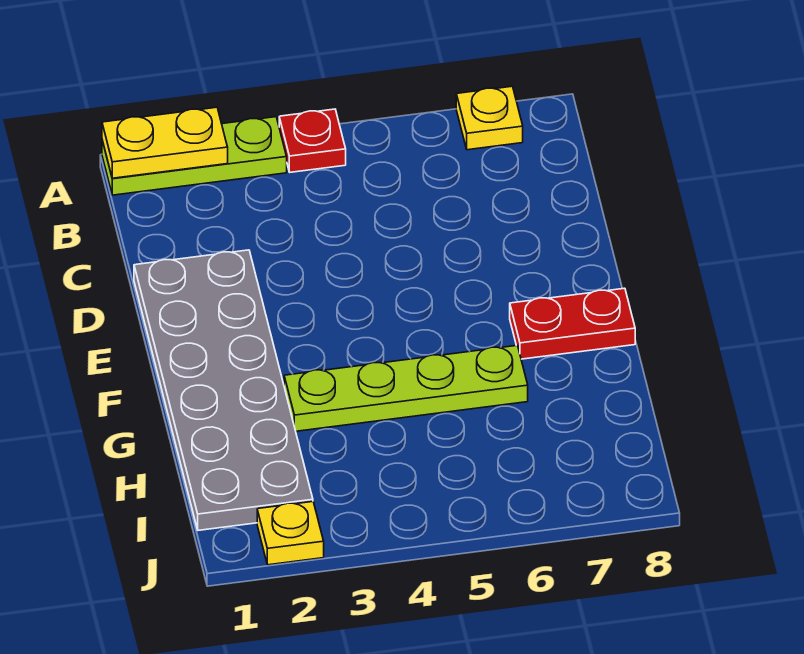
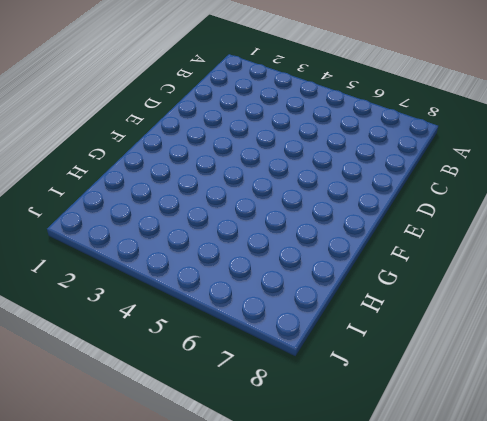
none -> lime plate A1:A3 level 1
none -> red plate A4 level 1

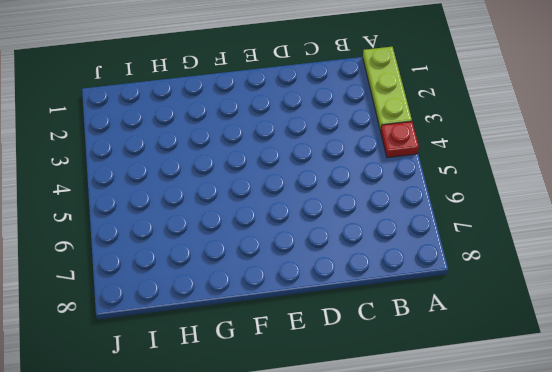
none -> yellow plate A7 level 1
none -> grey plate D1:I2 level 1

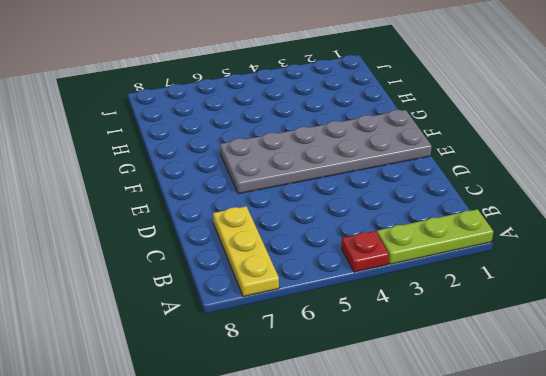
yellow plate A7:C7 level 1 -> yellow plate A7 level 1
grey plate E1:F6 level 1 -> grey plate D1:I2 level 1
none -> red plate F7:F8 level 1
none -> lime plate G3:G6 level 1

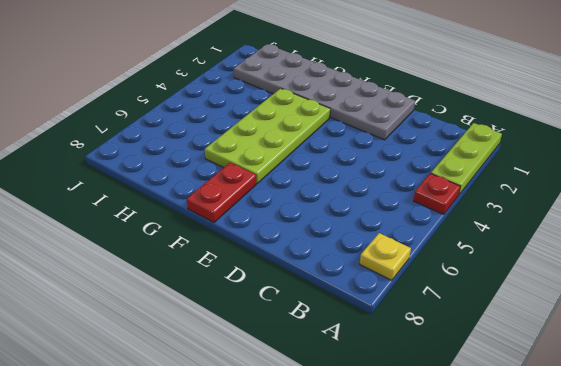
lime plate F3:G6 level 1 -> lime plate G3:G6 level 1
none -> yellow plate J2 level 1
none -> yellow plate A1:A2 level 2

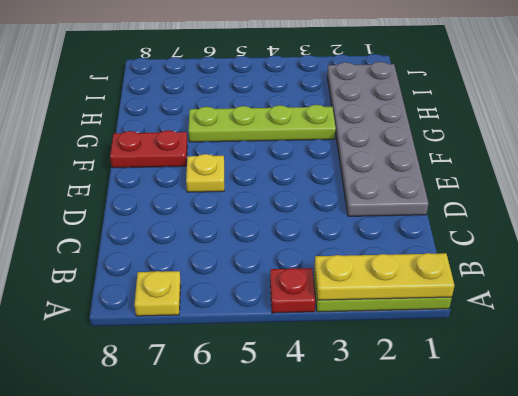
yellow plate A1:A3 level 2 -> yellow plate A1:A2 level 2
yellow plate E6 level 1 -> yellow plate J2 level 1

